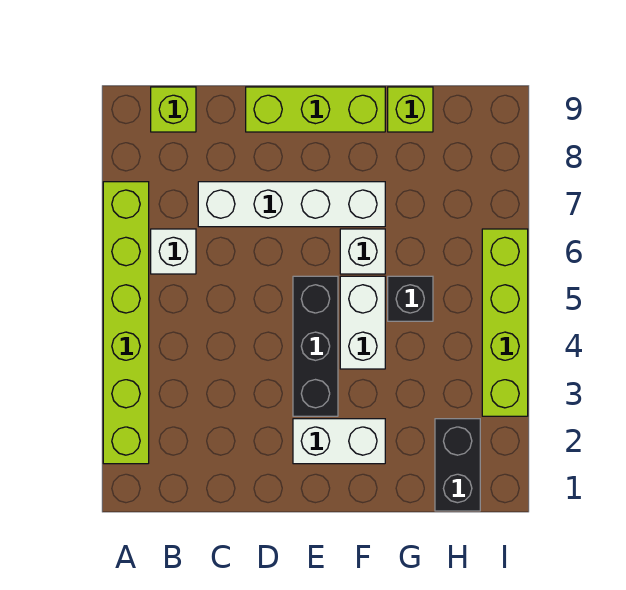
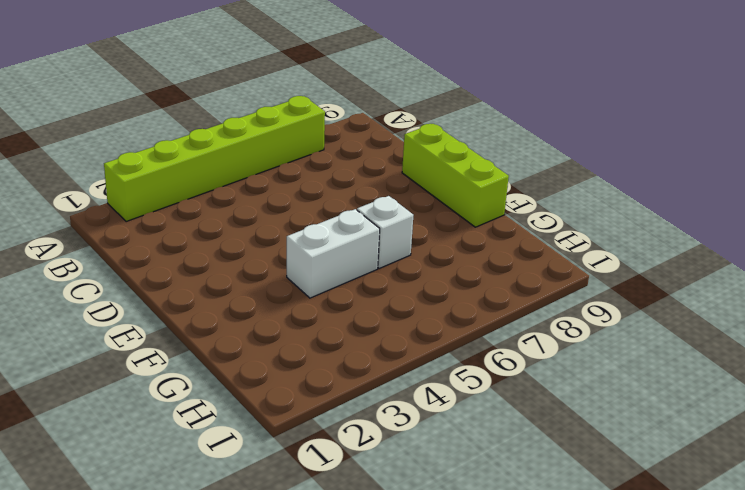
none -> white brick B6 level 1
none -> lime brick B9 level 1
none -> white brick C7:F7 level 1

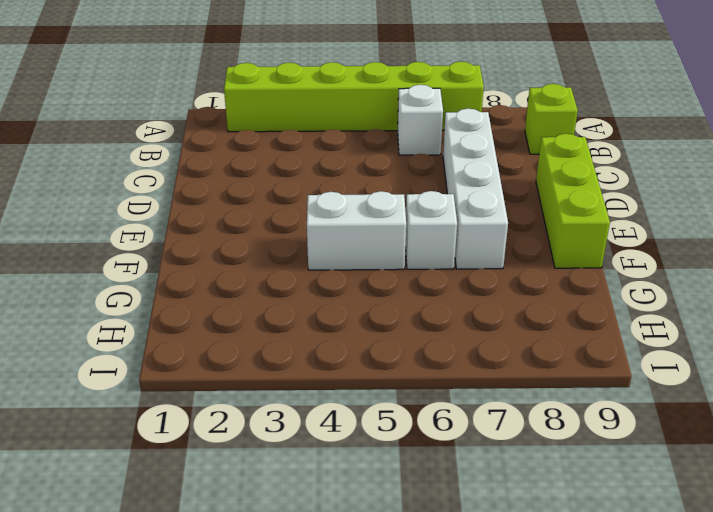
none -> white brick E2:F2 level 1
none -> black brick E3:E5 level 1
none -> black brick G5 level 1

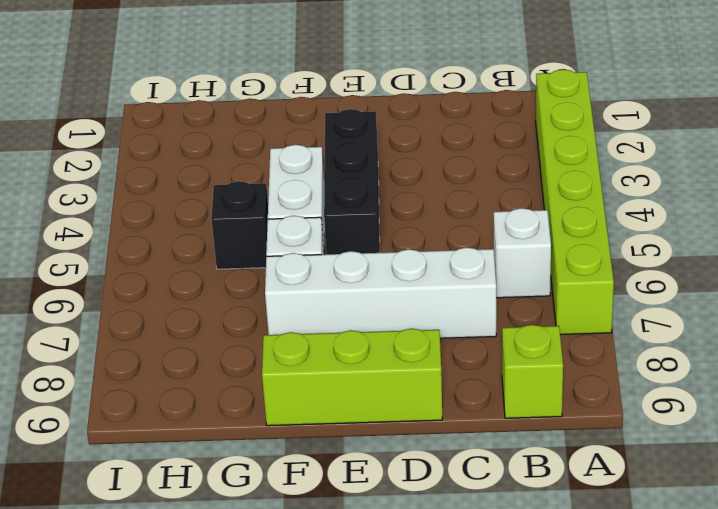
none -> white brick E2:F2 level 1
none -> lime brick G9 level 1
none -> black brick H1:H2 level 1

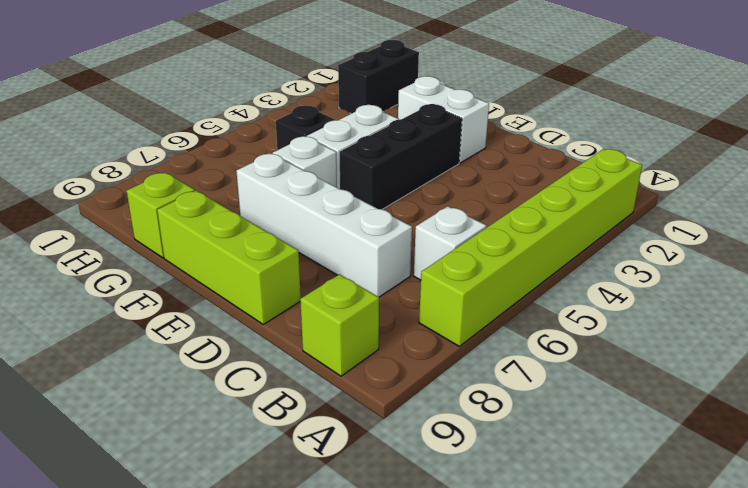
none -> lime brick I3:I6 level 1

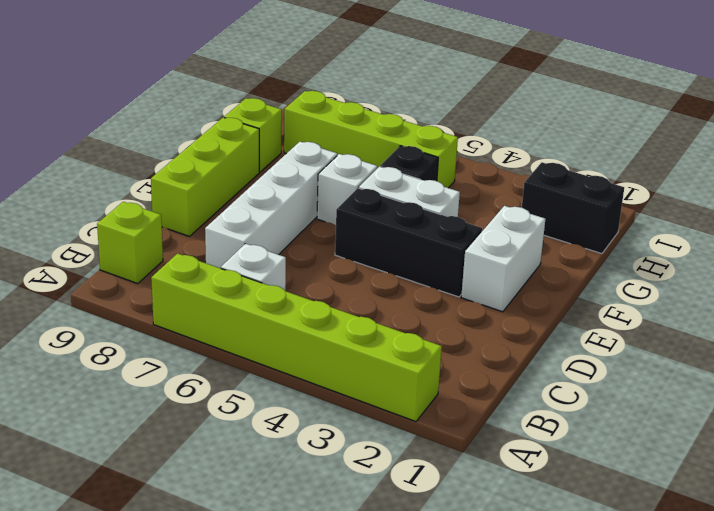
lime brick H5:H8 level 1 -> lime brick I3:I6 level 1

